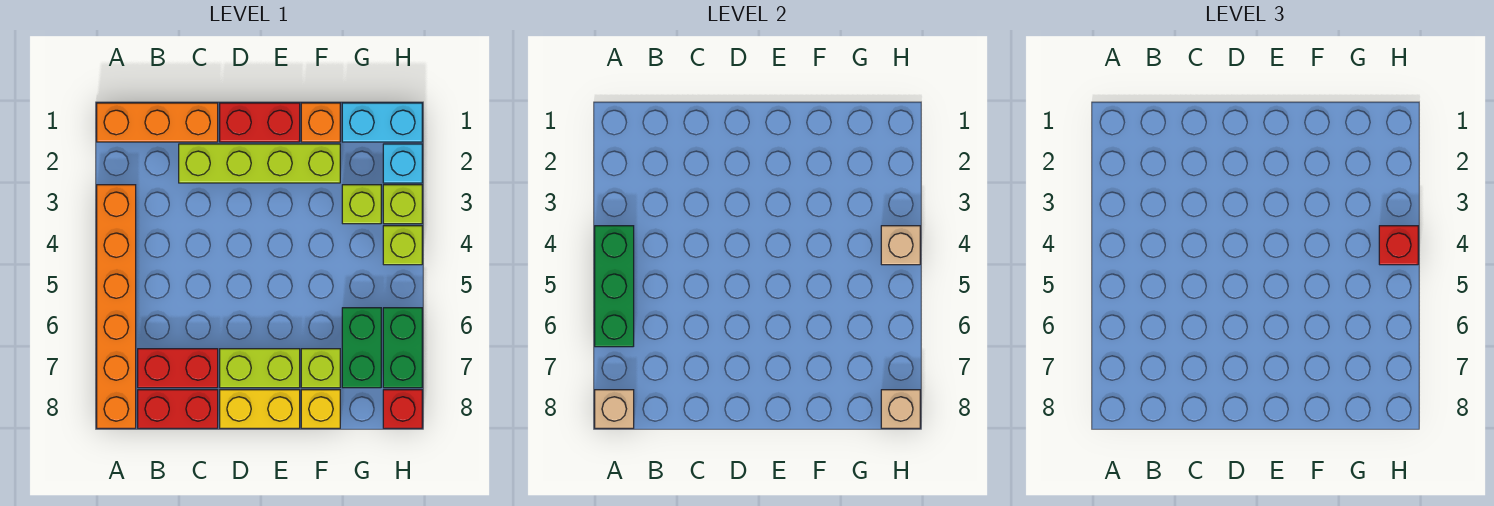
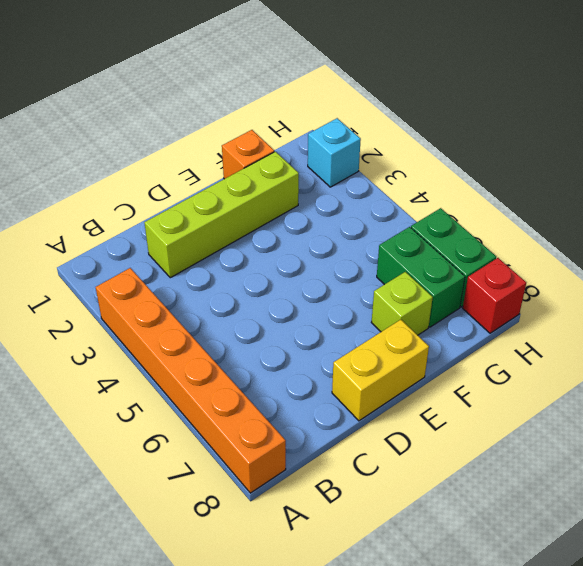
none -> orange brick A1:C1 level 1
none -> red brick B7:C7 level 1
none -> red brick B8:C8 level 1

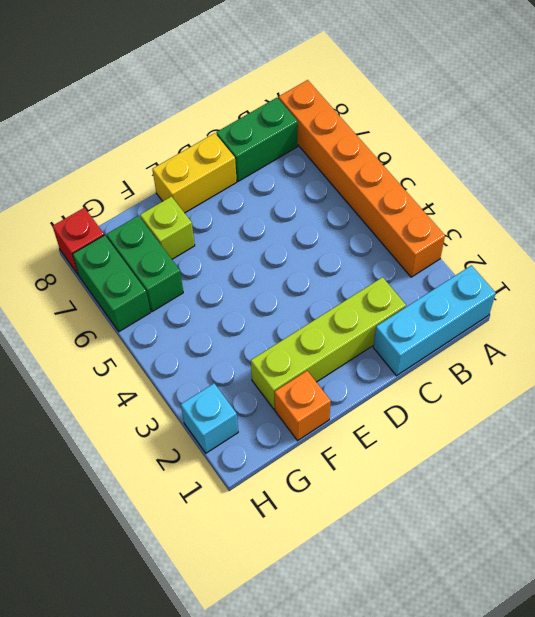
cyan brick A1:C1 level 1 -> orange brick A1:C1 level 1
green brick B8:C8 level 1 -> red brick B8:C8 level 1
none -> red brick B7:C7 level 1
none -> red brick D1:E1 level 1
none -> lime brick D7:E7 level 1

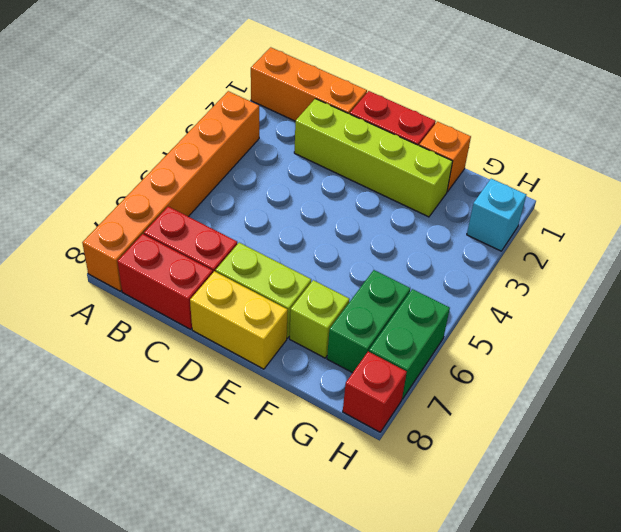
none -> yellow brick F8 level 1
none -> cyan brick G1:H1 level 1
none -> lime brick G3 level 1

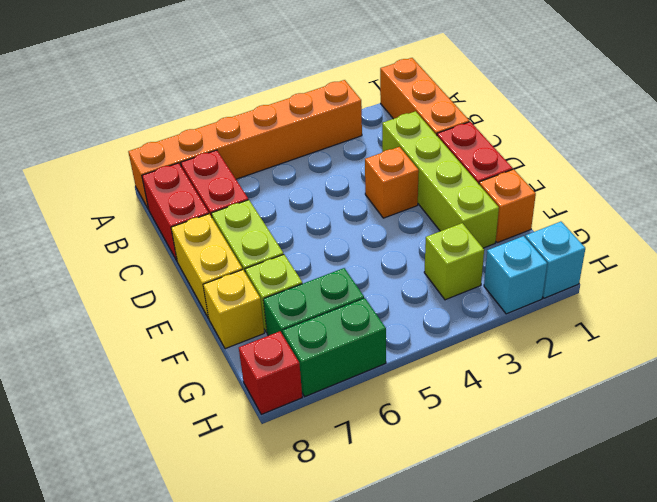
orange brick D3 level 1 -> none
cyan brick H1 level 1 -> cyan brick G1:H1 level 1
none -> lime brick H3 level 1
none -> lime brick H4 level 1
none -> green brick A4:A6 level 2

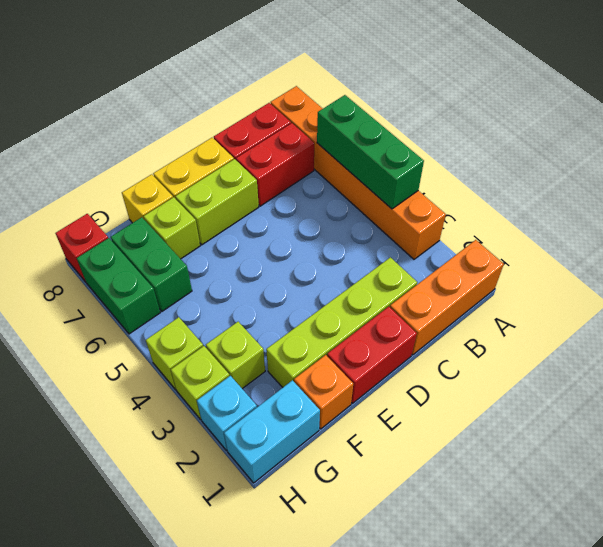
none -> tan brick A8 level 2
none -> tan brick H4 level 2
none -> tan brick H8 level 2

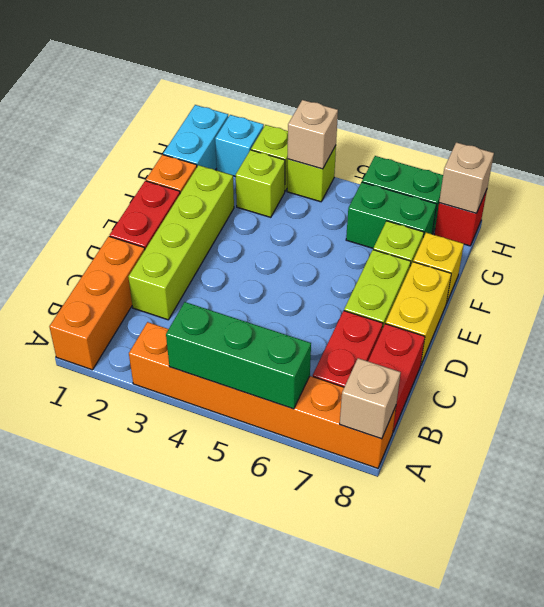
none -> red brick H4 level 3

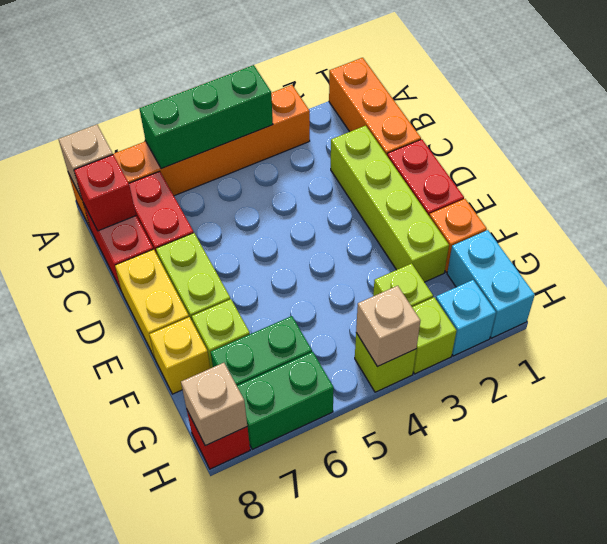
red brick B8 level 2 -> red brick H4 level 3

